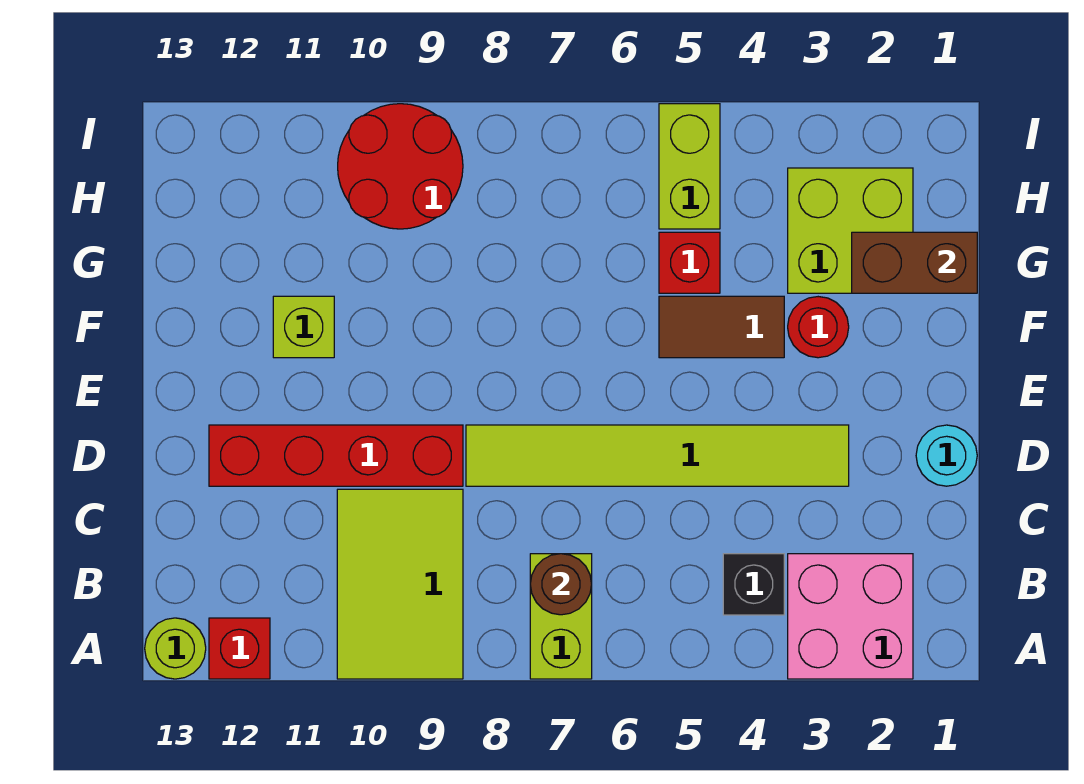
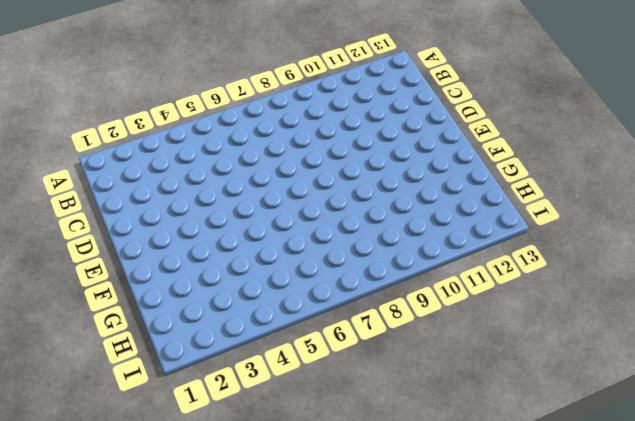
none -> pink brick A2:B3 level 1
none -> lime brick A7:B7 level 1
none -> lime tile A9:C10 level 1

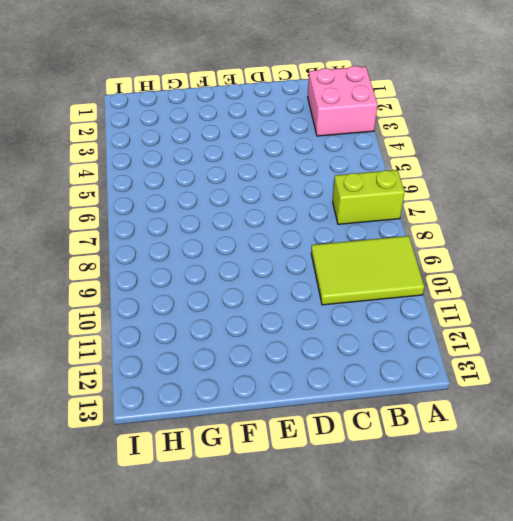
none -> red brick A12 level 1
none -> lime round brick A13 level 1
none -> black brick B4 level 1

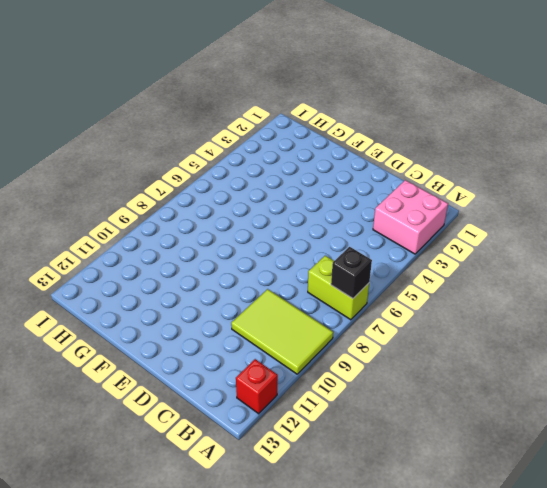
black brick A7 level 2 -> black brick B4 level 1
none -> lime round brick A13 level 1
none -> cyan round brick D1 level 1
none -> lime tile D3:D8 level 1

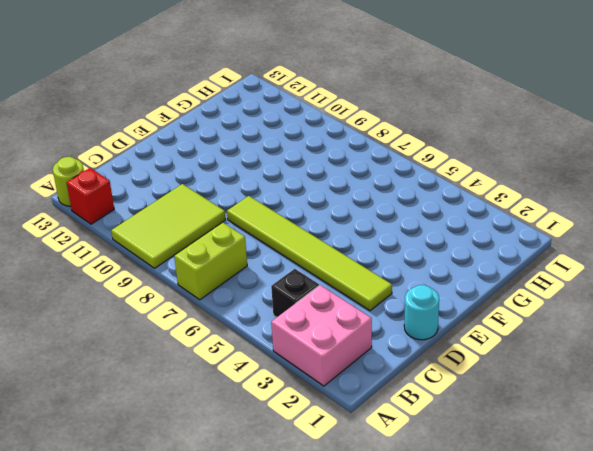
none -> red brick D9:D12 level 1
none -> red round brick F3 level 1
none -> brown tile F4:F5 level 1

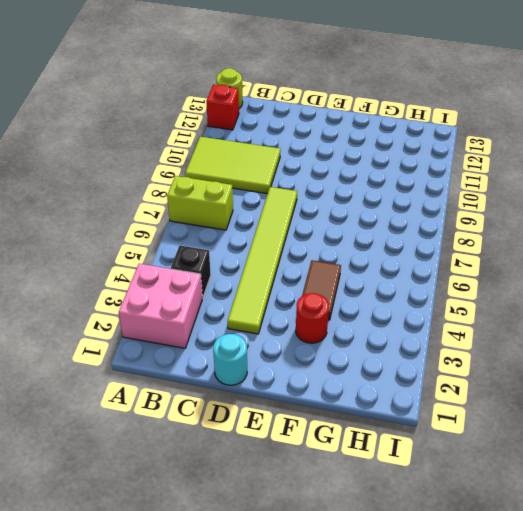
none -> red brick D9:D12 level 1
none -> lime brick F11 level 1
none -> lime brick G2:H3 level 1

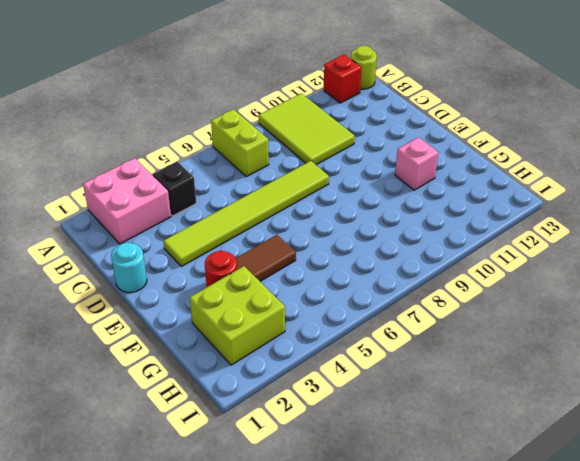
pink brick F11 level 1 -> lime brick F11 level 1
none -> red brick D9:D12 level 1
none -> red brick G5 level 1
none -> lime brick H5:I5 level 1

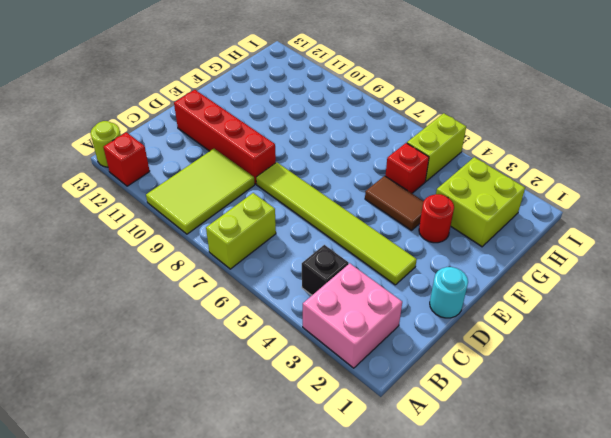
none -> lime brick F11 level 1
none -> red round brick H9:I10 level 1
none -> brown round brick B7 level 2

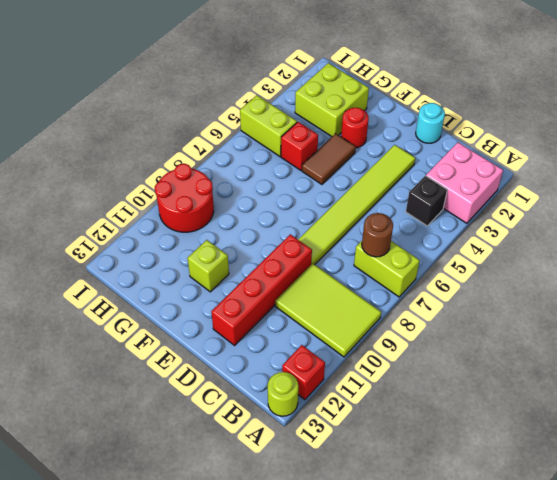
none -> brown brick G1:G2 level 2

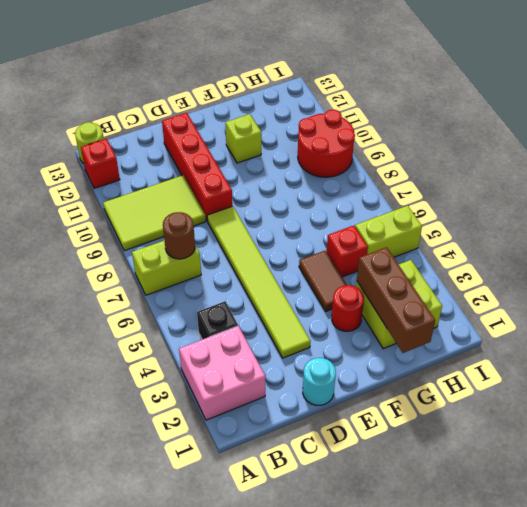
brown brick G1:G3 level 2 -> brown brick G1:G2 level 2

